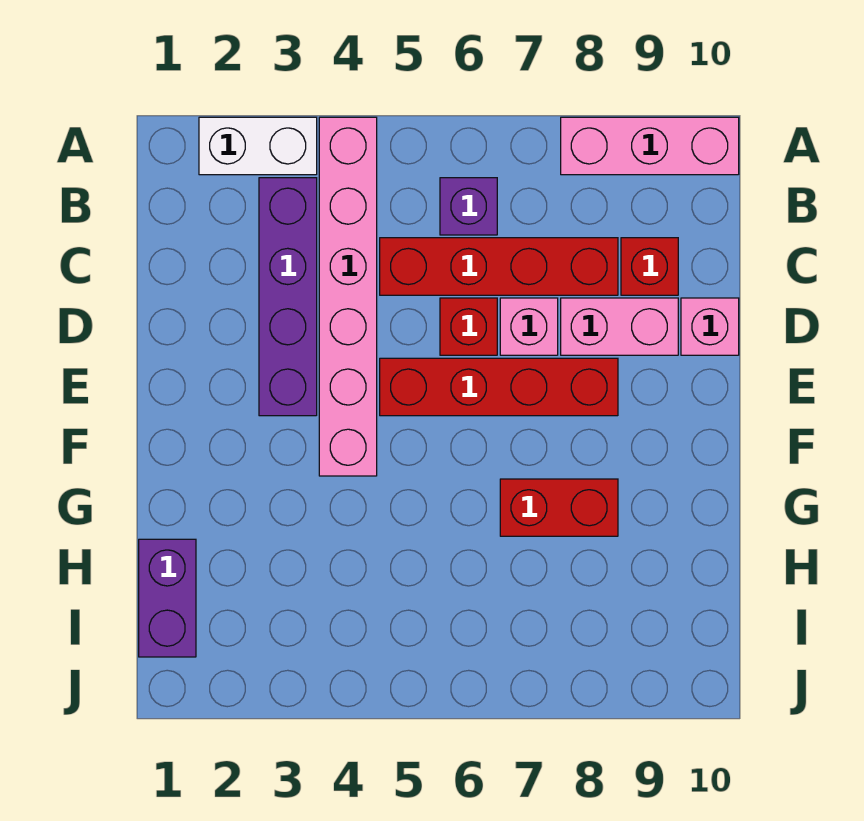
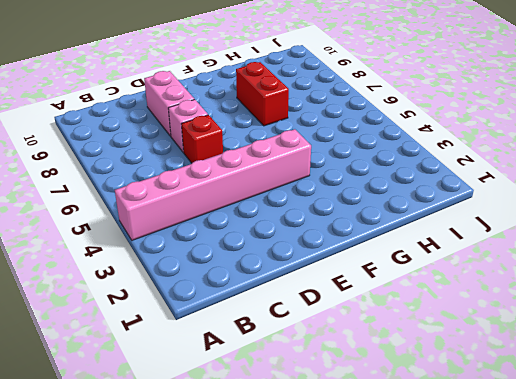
none -> white brick A2:A3 level 1
none -> pink brick A8:A10 level 1
none -> purple brick B3:E3 level 1

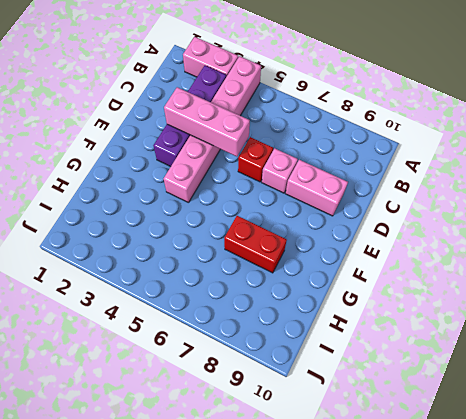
pink brick A2:A3 level 1 -> white brick A2:A3 level 1
pink brick D3:D5 level 2 -> pink brick A8:A10 level 1
none -> purple brick B6 level 1
none -> red brick C5:C8 level 1
none -> red brick C9 level 1

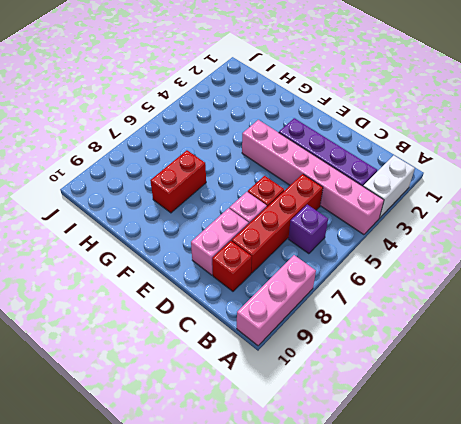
none -> pink brick D10 level 1
none -> red brick E5:E8 level 1
none -> purple brick H1:I1 level 1

